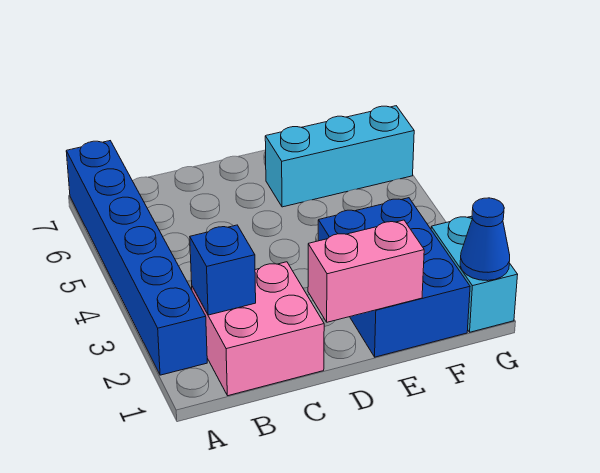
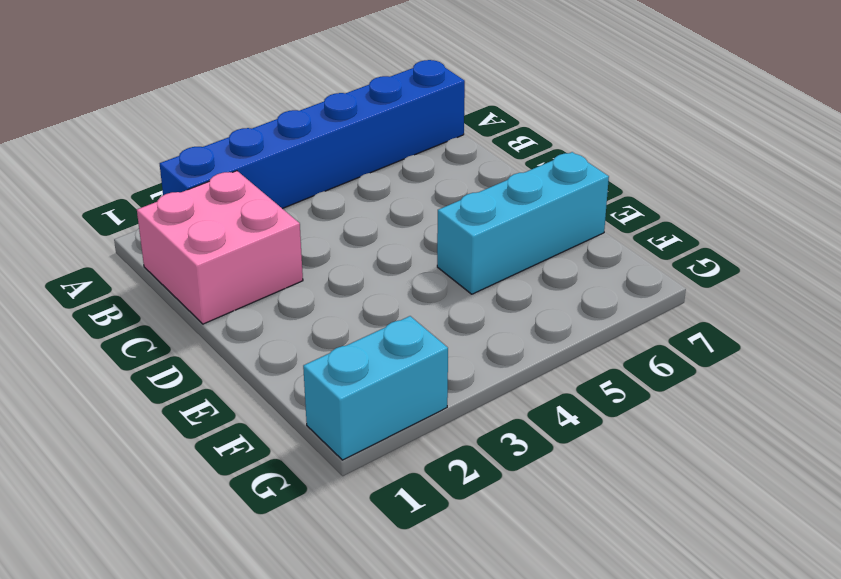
cyan brick E5:E7 level 1 -> cyan brick E6:G6 level 1
none -> blue brick E1:F3 level 1
none -> blue brick B2 level 2

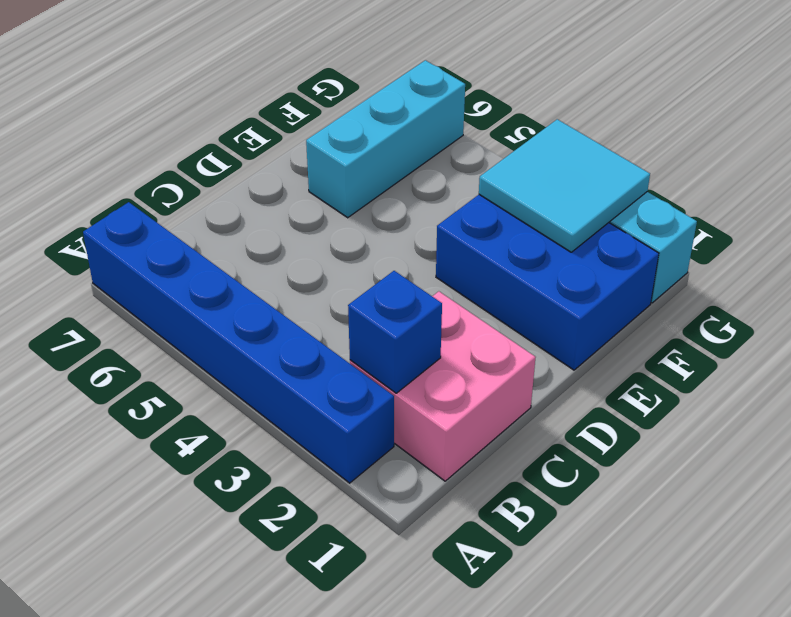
cyan tile F2:G3 level 2 -> none
none -> pink brick D1:E1 level 2
none -> blue cone G1 level 2

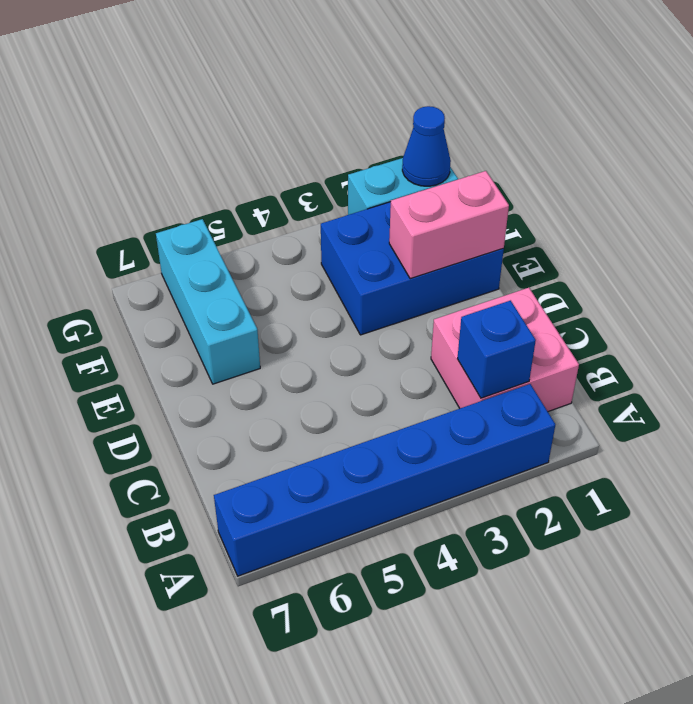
pink brick E1:E2 level 2 -> pink brick D1:E1 level 2

